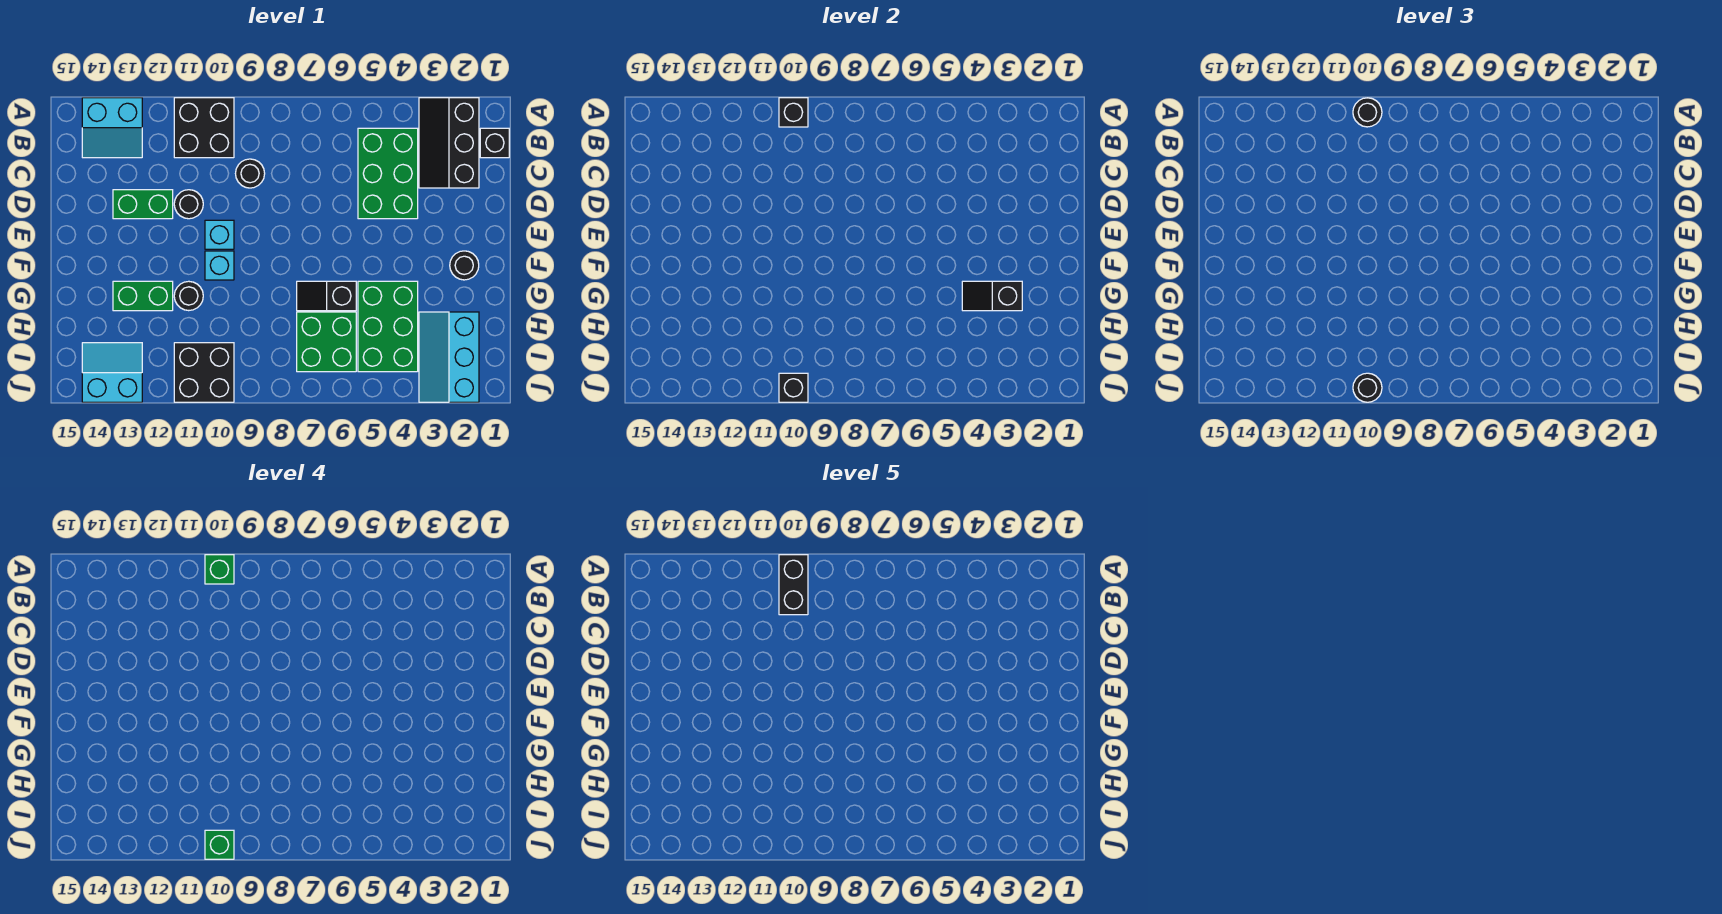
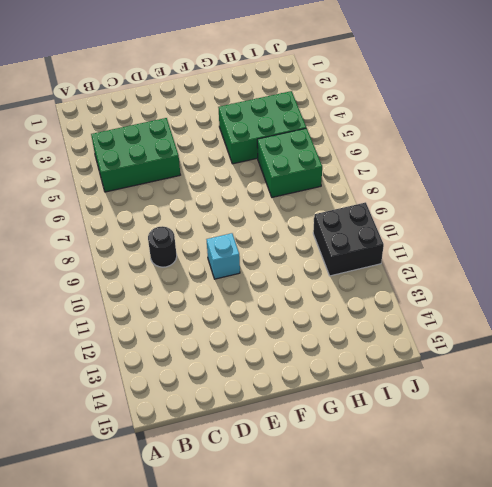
none -> black slope A2:C3 level 1 top 2
none -> black brick A10:B11 level 1
none -> cyan slope A13:B14 level 1 top A

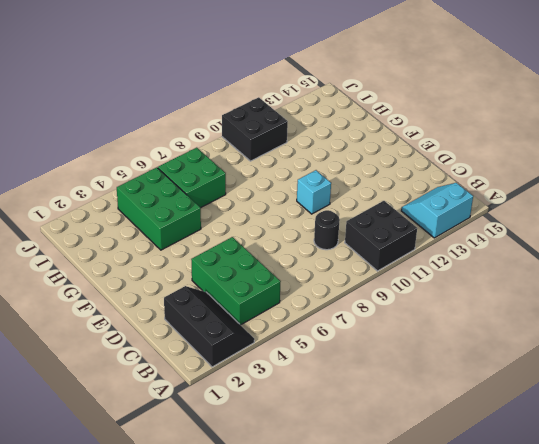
none -> black brick B1 level 1
none -> black round brick D11 level 1
none -> green brick D12:D13 level 1

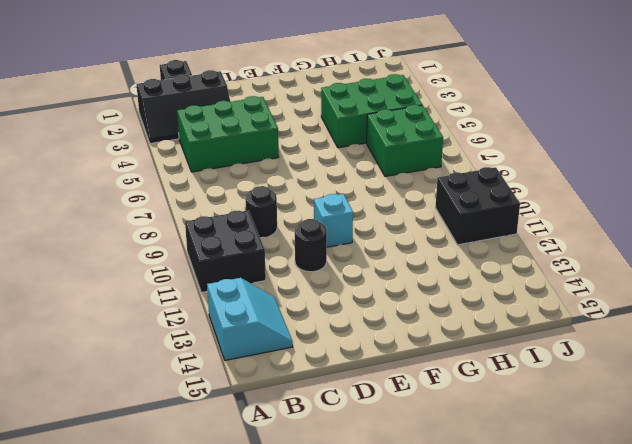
none -> green brick D12:D13 level 1
none -> black round brick F2 level 1
none -> cyan brick F10 level 1

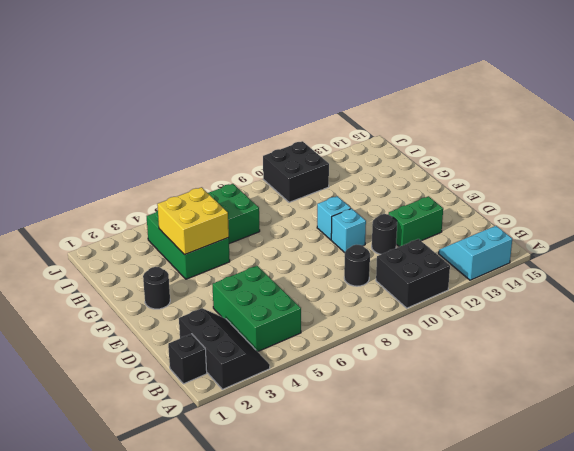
yellow brick G4:H5 level 2 -> black slope G3:G4 level 2 top 3
none -> black slope G6:G7 level 1 top 6
none -> black round brick G11 level 1
none -> green brick G12:G13 level 1

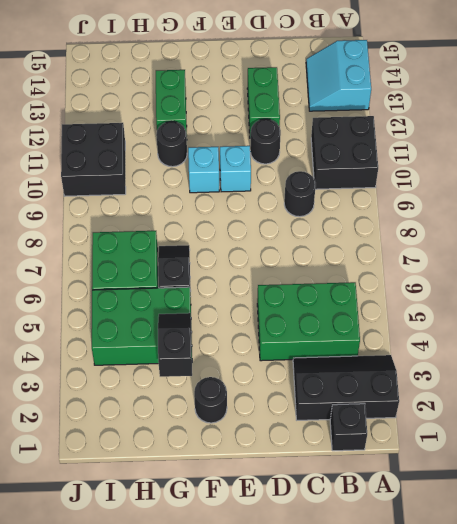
none -> cyan slope H2:J3 level 1 top 2
none -> cyan slope I13:J14 level 1 top J
none -> black brick A10 level 2

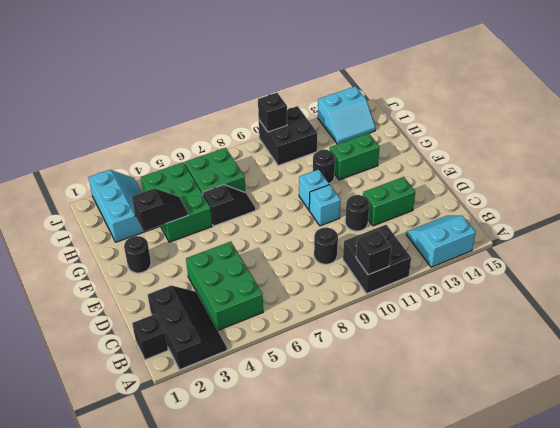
none -> black round brick A10 level 3
none -> black round brick J10 level 3
none -> green brick A10 level 4

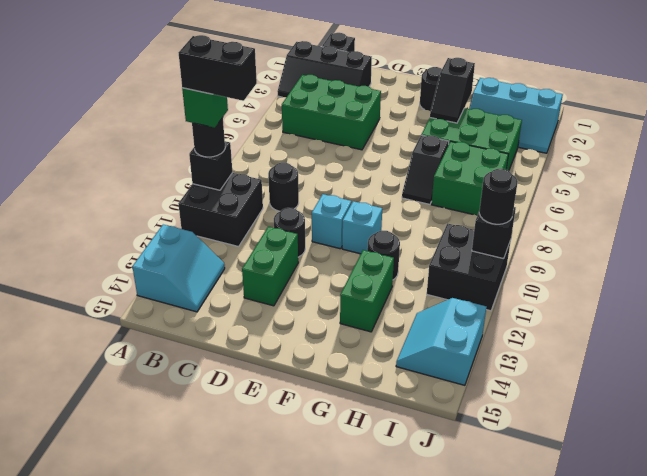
none -> green brick J10 level 4

